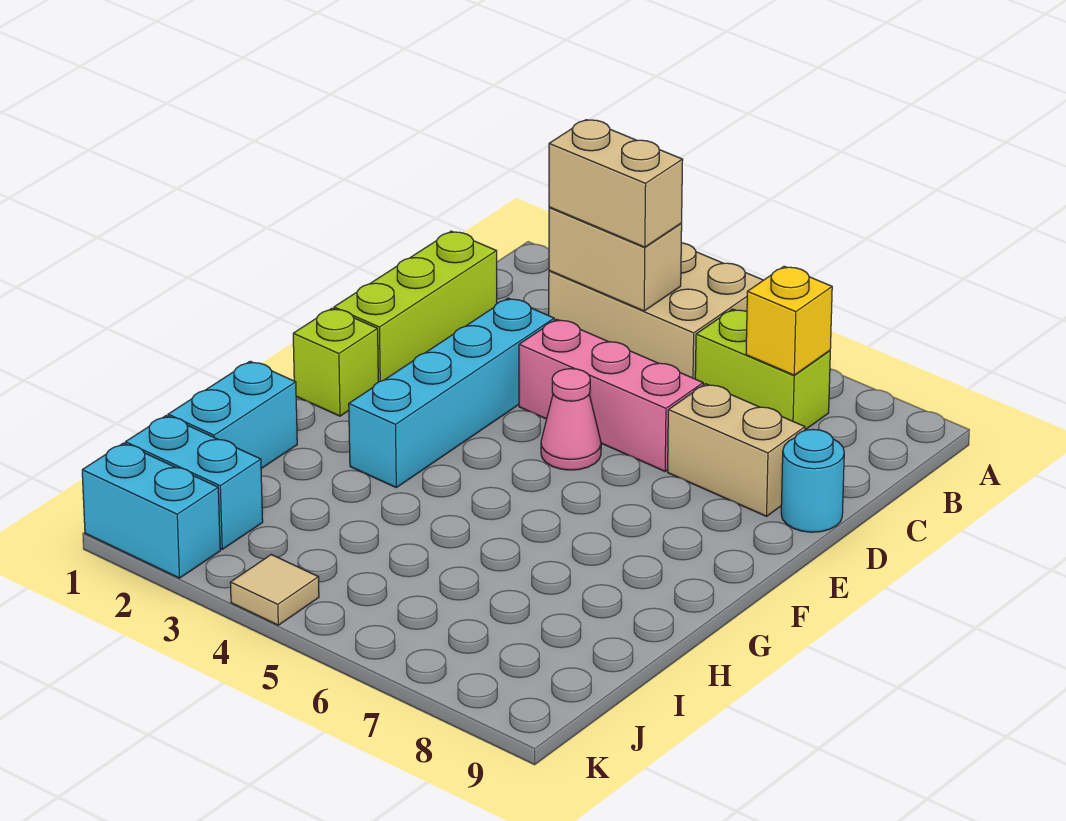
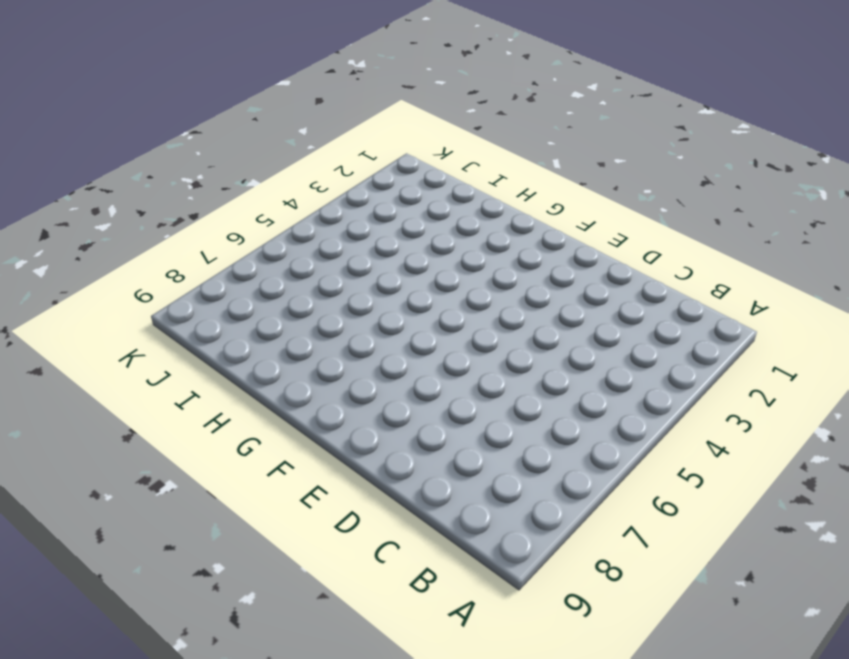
none -> tan brick A3:B5 level 1
none -> lime brick B6:B7 level 1
none -> lime brick C1:E1 level 1

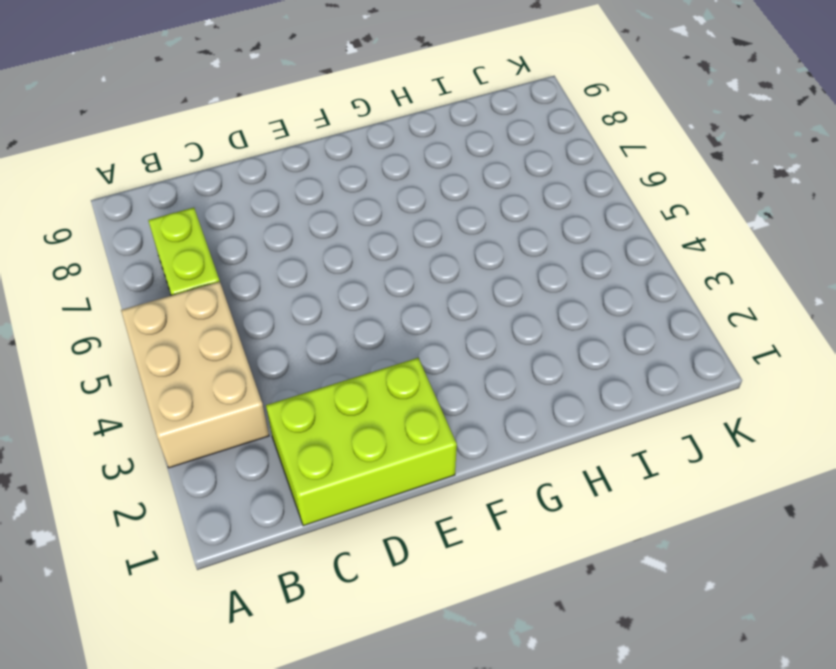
lime brick C1:E2 level 1 -> lime brick C1:E1 level 1
none -> cyan brick D3:G3 level 1
none -> pink brick D4:D6 level 1
none -> tan brick D7:D8 level 1

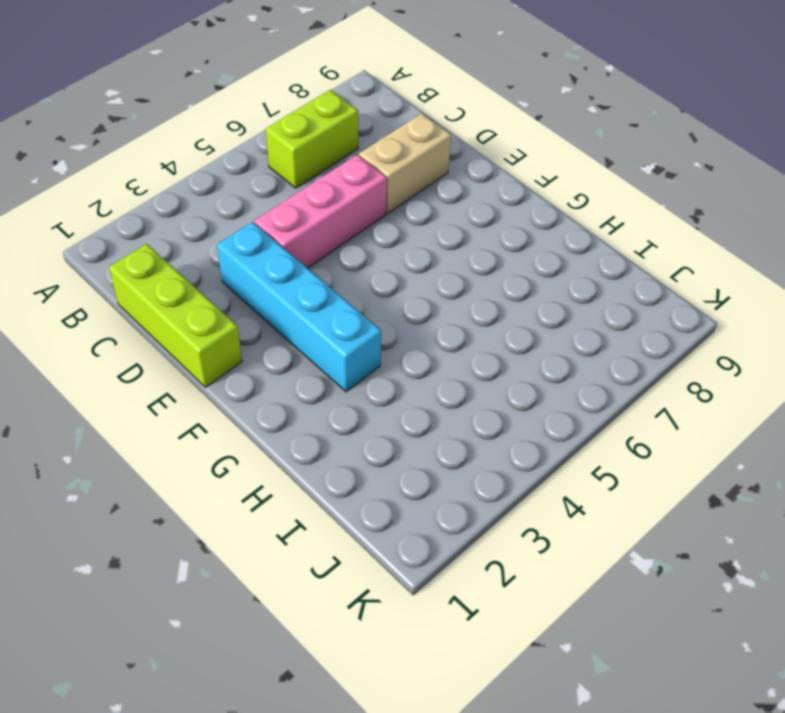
none -> tan brick A3:B5 level 1
none -> cyan round brick D9 level 1
none -> pink cone E5 level 1

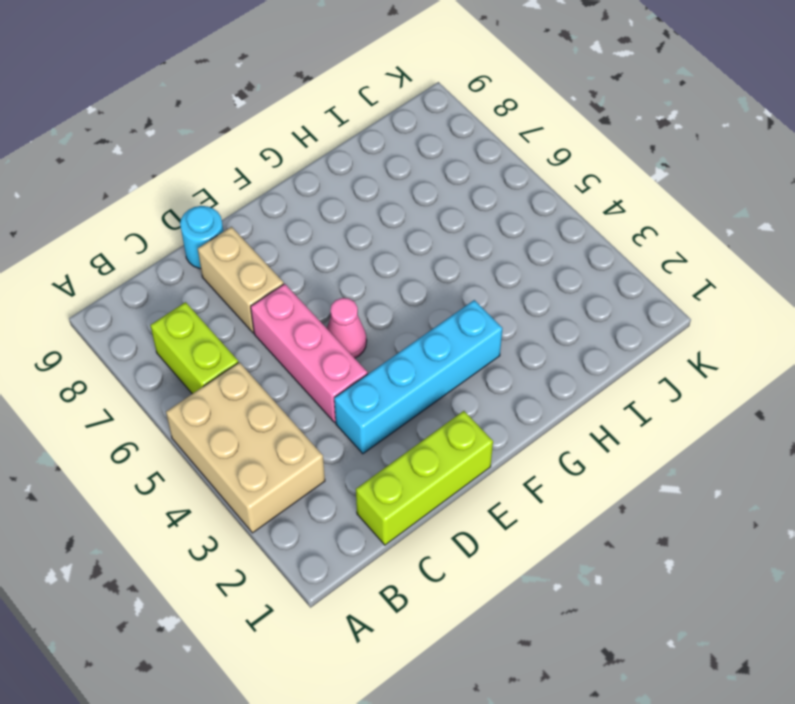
none -> lime brick F1 level 1
none -> cyan brick H1:I1 level 1
none -> cyan brick J1:J2 level 1

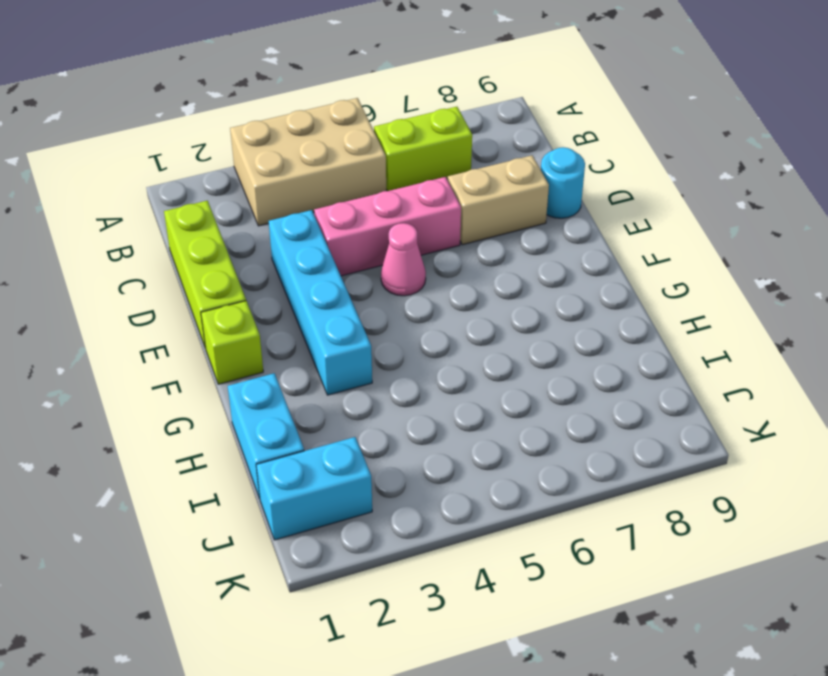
none -> cyan brick K1:K2 level 1
none -> tan tile K4 level 1
none -> tan brick B3:B4 level 2

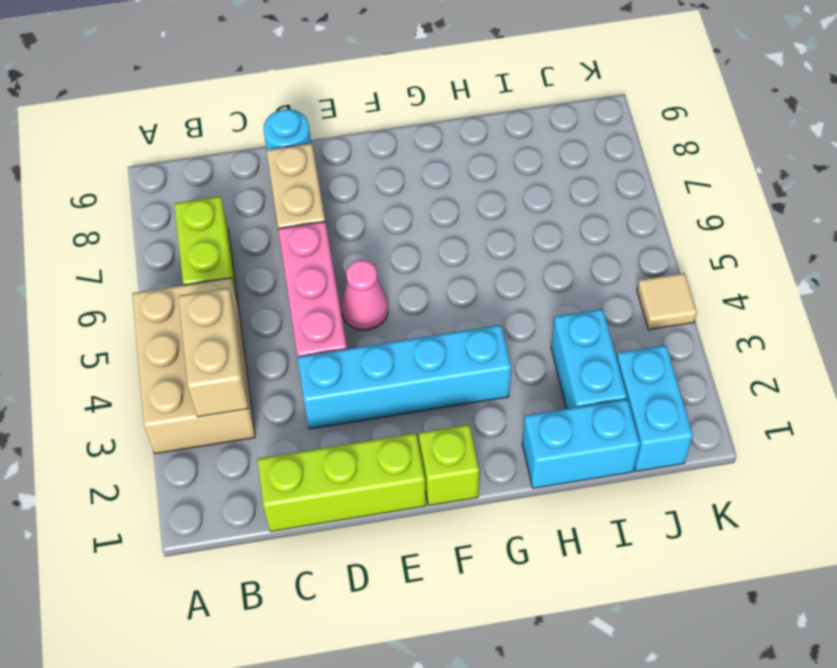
cyan brick I2:I3 level 1 -> cyan brick K1:K2 level 1
none -> yellow brick B7 level 2
none -> tan brick B3:B4 level 3

